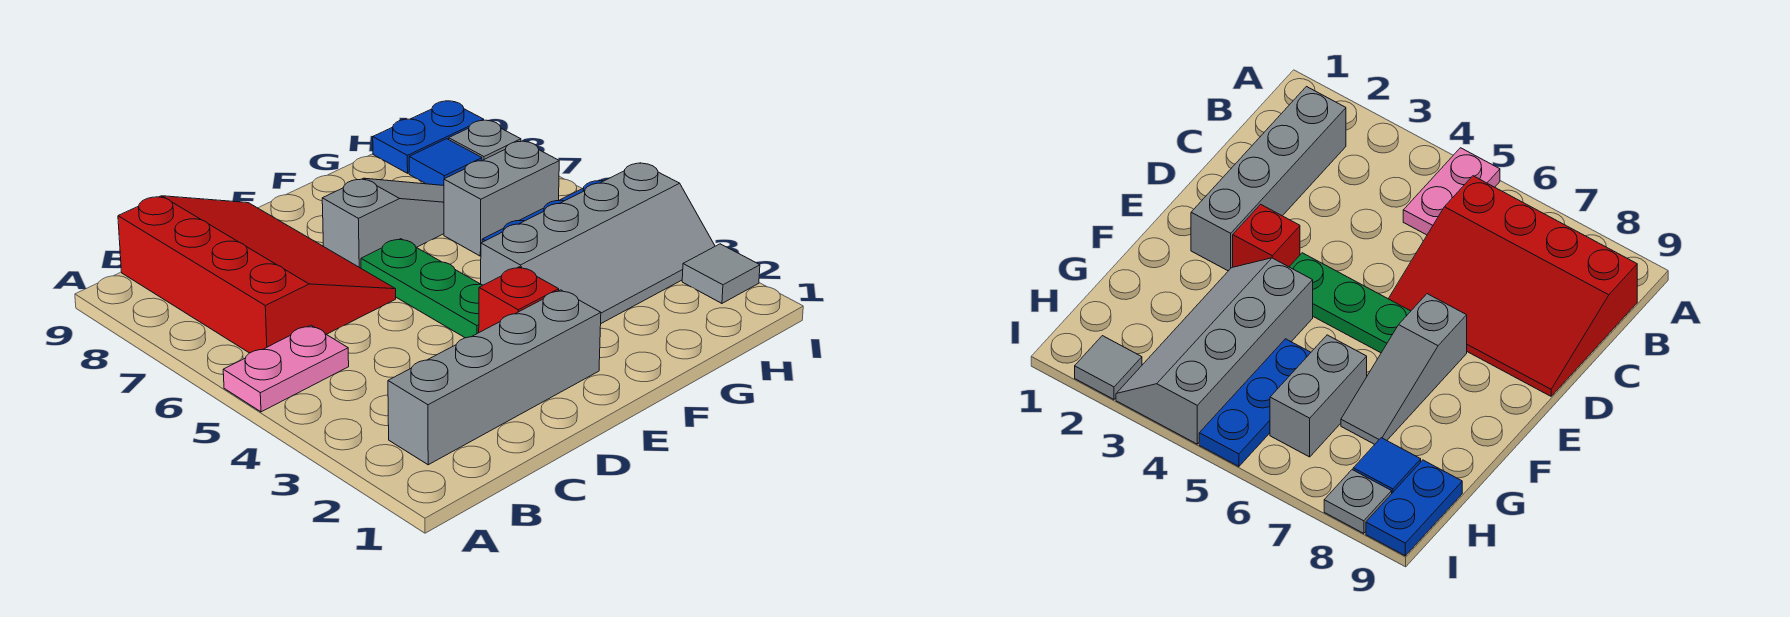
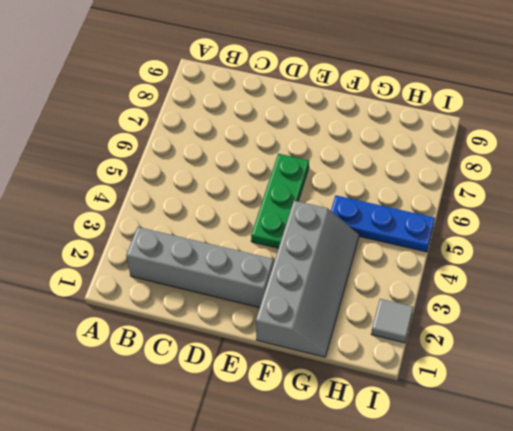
grey slope F1:G4 level 1 top F -> grey slope F3:I4 level 1 top 4
none -> pink plate A5:B5 level 1
none -> red slope B6:D9 level 1 top B
none -> red brick E3 level 1

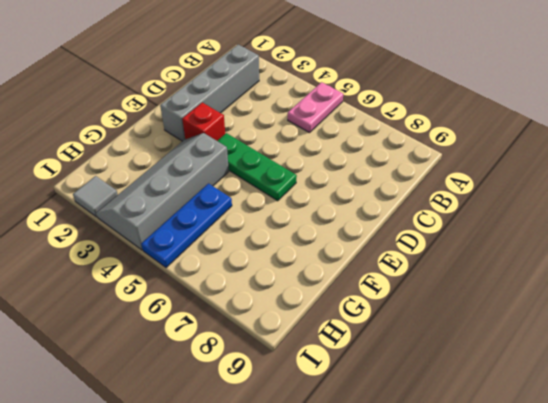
none -> red slope B6:D9 level 1 top B
none -> grey slope E7:G7 level 1 top E
none -> grey brick G6:H6 level 1

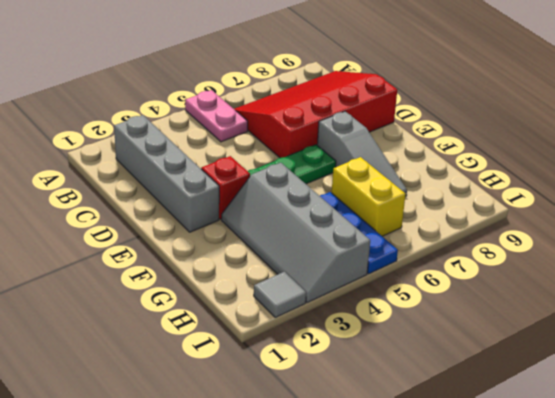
red slope B6:D9 level 1 top D -> red slope B6:D9 level 1 top B
yellow brick G6:H6 level 1 -> grey brick G6:H6 level 1
none -> blue tile H8 level 1
none -> blue plate H9:I9 level 1
none -> grey plate I8 level 1

